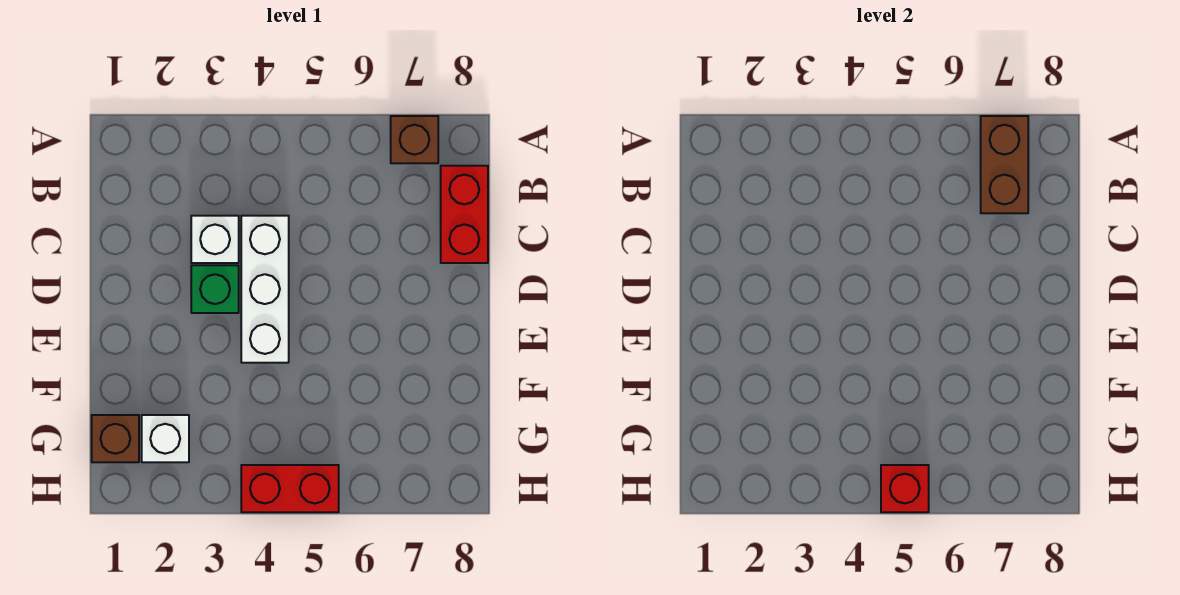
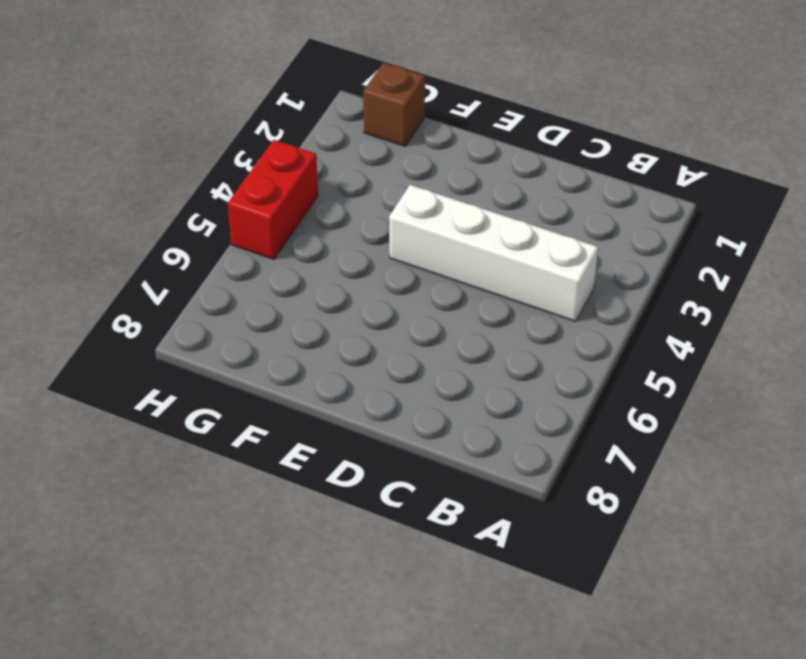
white brick B4:E4 level 1 -> white brick C4:E4 level 1
none -> brown brick A7 level 1
none -> red brick B8:C8 level 1

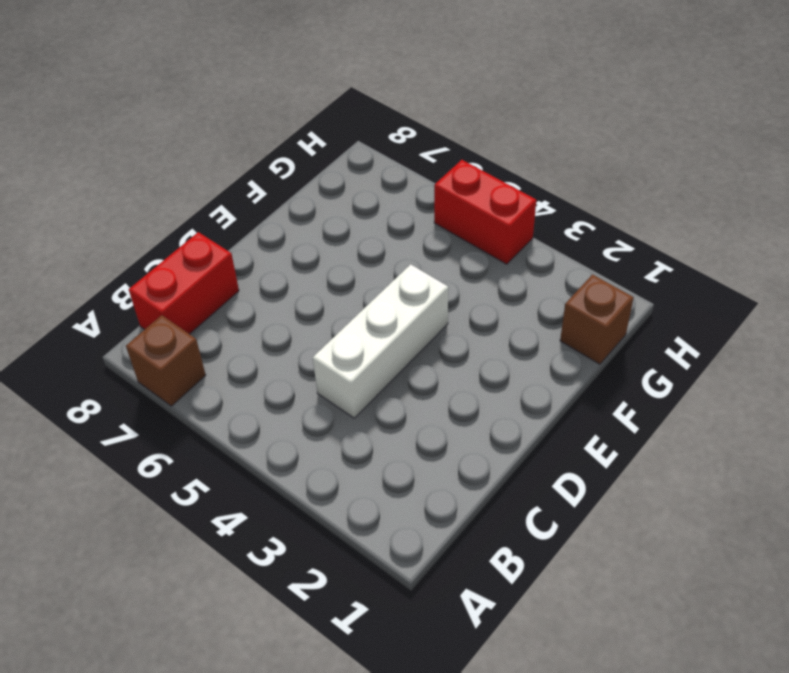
none -> white brick C3 level 1
none -> green brick D3 level 1

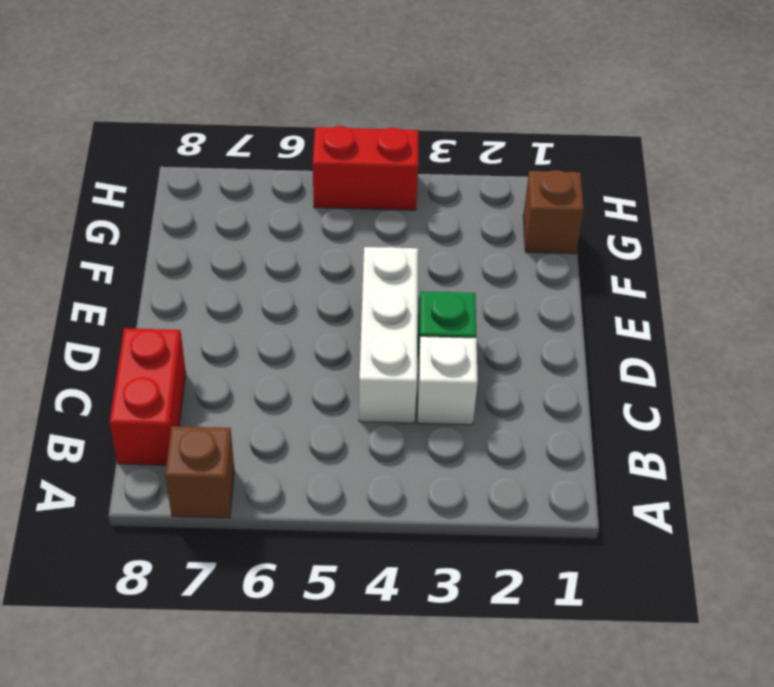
none -> white brick G2 level 1
none -> brown brick A7:B7 level 2

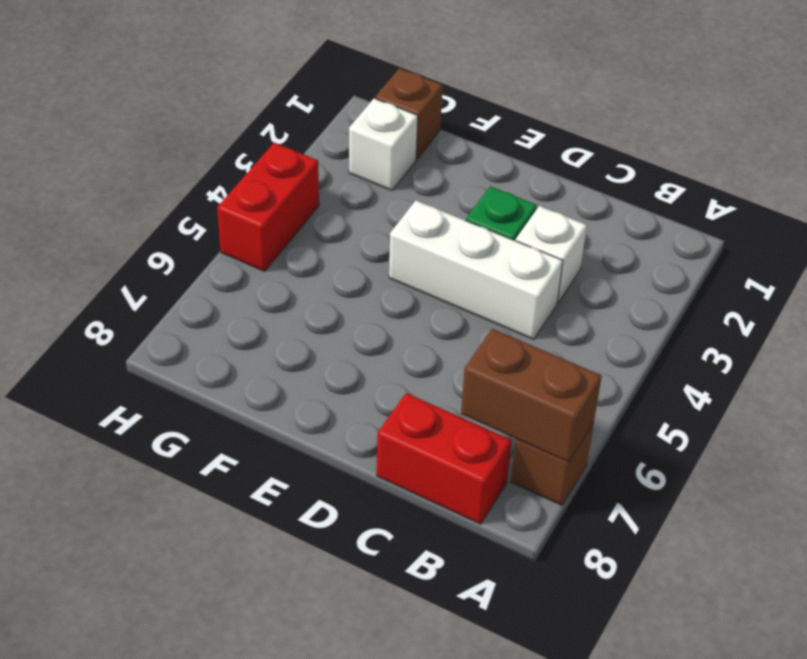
none -> red brick H5 level 2

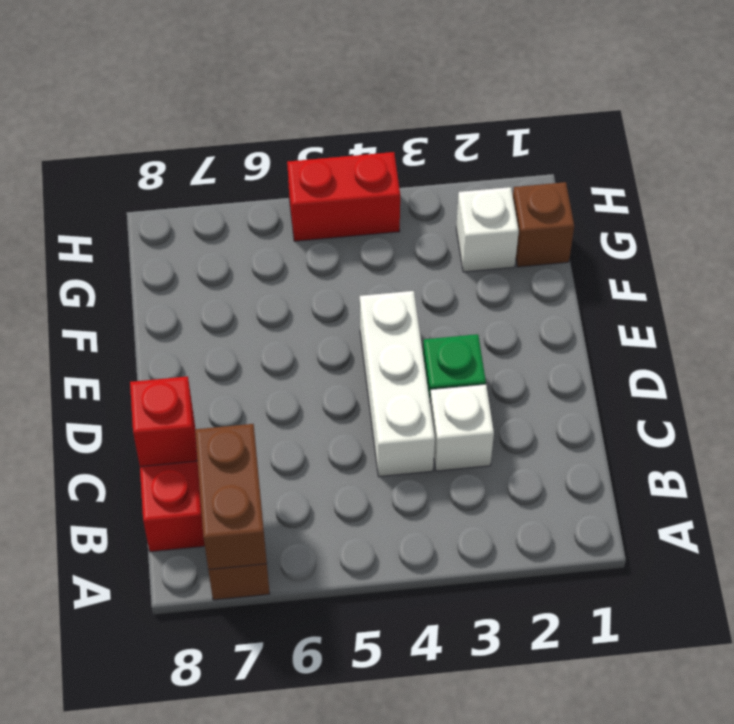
red brick C8 level 2 -> red brick H5 level 2

